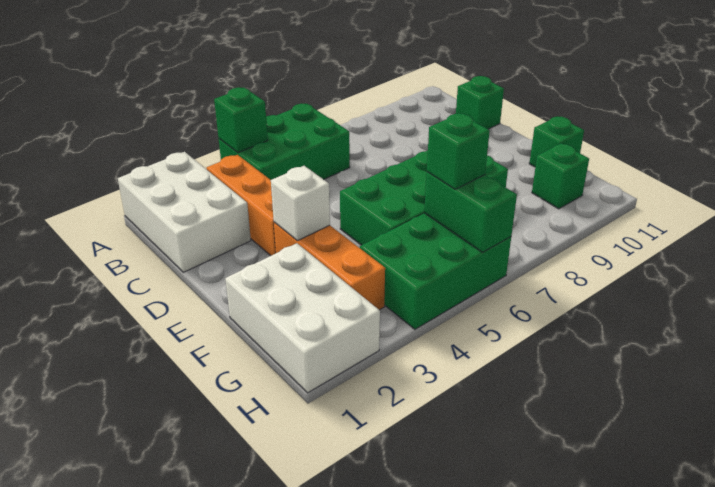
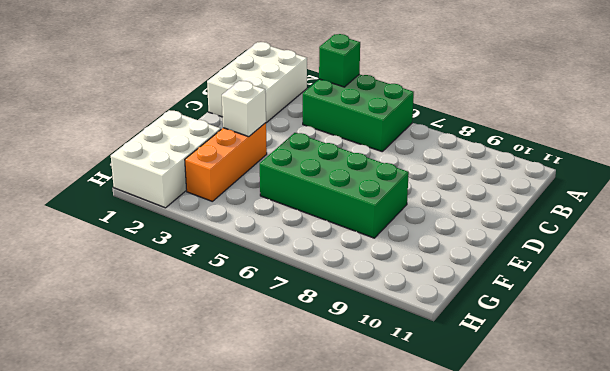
none -> orange brick B3:D3 level 1
none -> green brick C11 level 1
none -> green brick F11 level 1

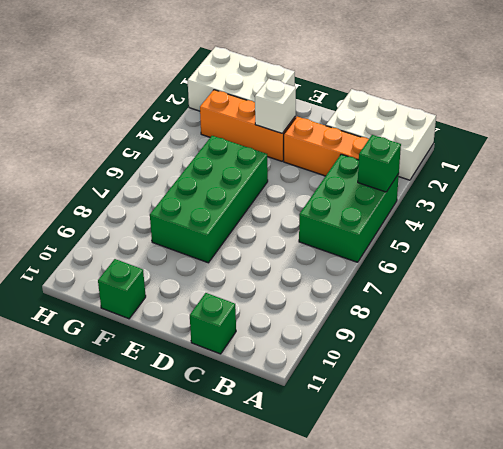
none -> green brick G4:H6 level 1
none -> green brick G10 level 1
none -> green brick G6:H6 level 2

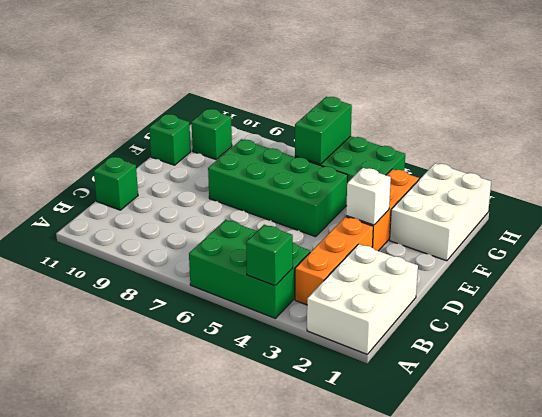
none -> green brick G6 level 3

